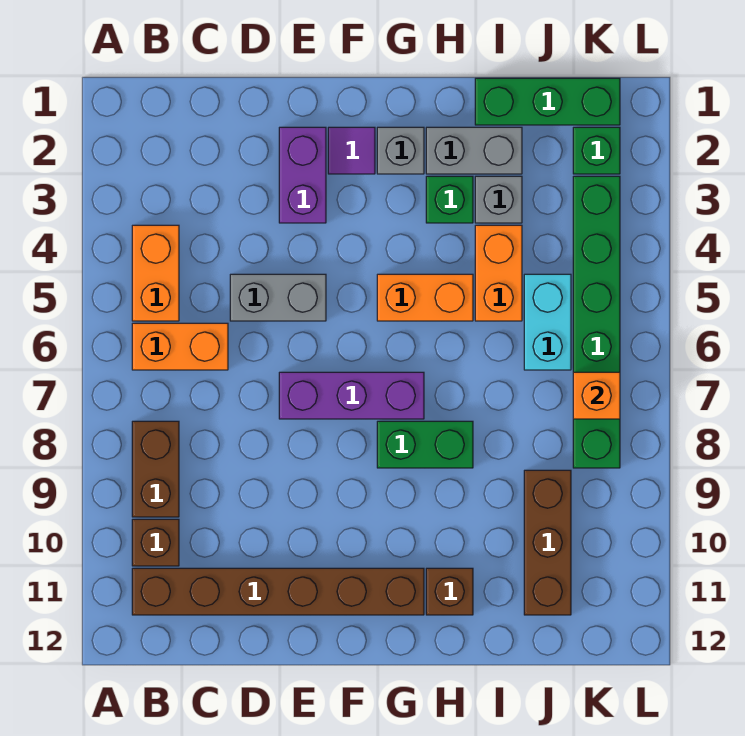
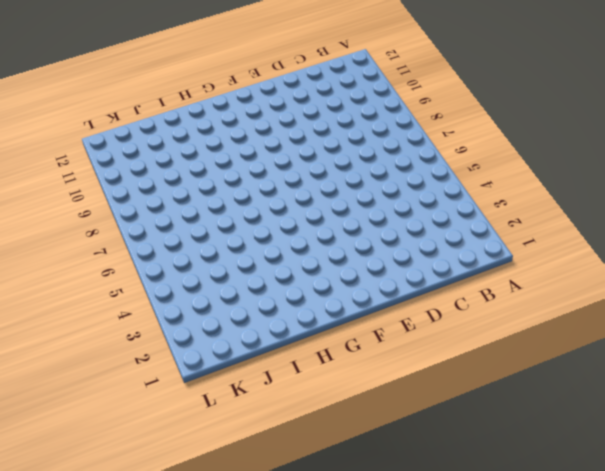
none -> orange brick B4:B5 level 1
none -> orange brick B6:C6 level 1
none -> brown brick B8:B9 level 1

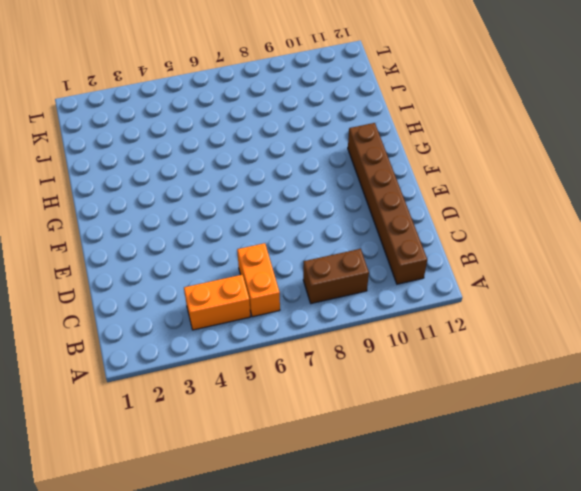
none -> brown brick B10 level 1
none -> grey brick D5:E5 level 1
none -> purple brick E2:E3 level 1

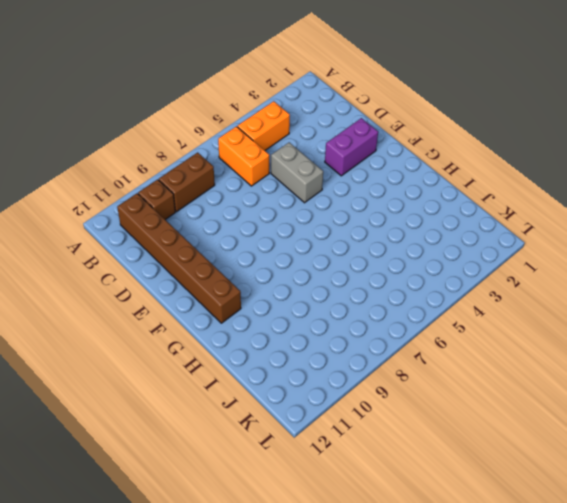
none -> purple brick E7:G7 level 1
none -> purple tile F2 level 1
none -> grey brick G2 level 1

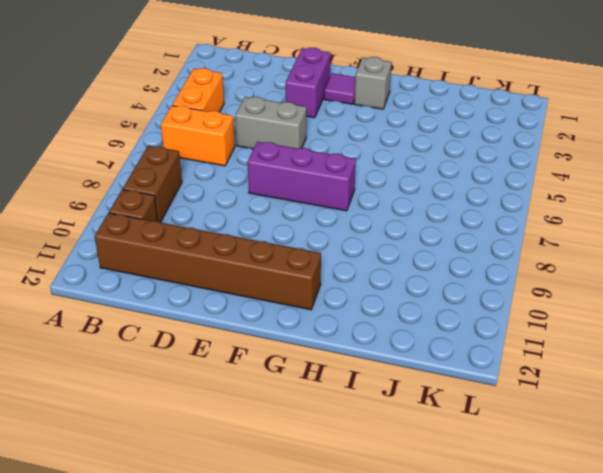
none -> orange brick G5:H5 level 1
none -> green brick G8:H8 level 1
none -> grey brick H2:I2 level 1

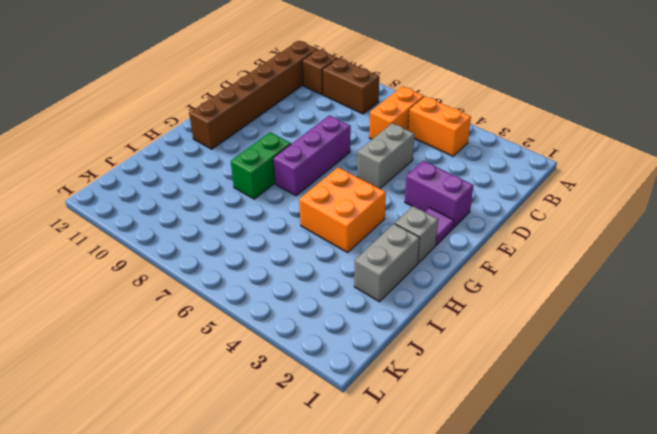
orange brick G4:H5 level 1 -> orange brick G5:H5 level 1
none -> green brick H3 level 1
none -> brown brick H11 level 1
none -> green brick I1:K1 level 1

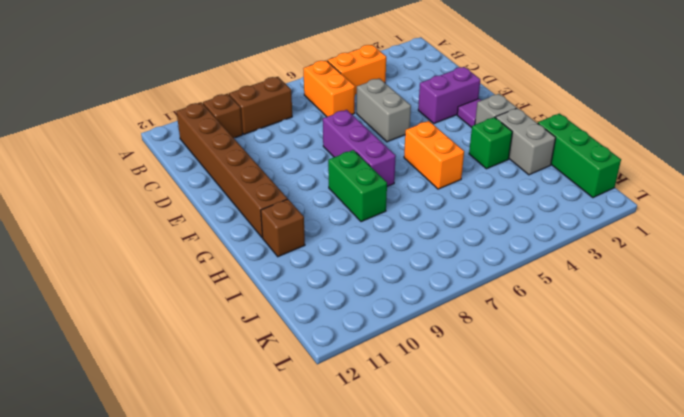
none -> grey brick I3 level 1
none -> orange brick I4:I5 level 1
none -> cyan brick J5:J6 level 1

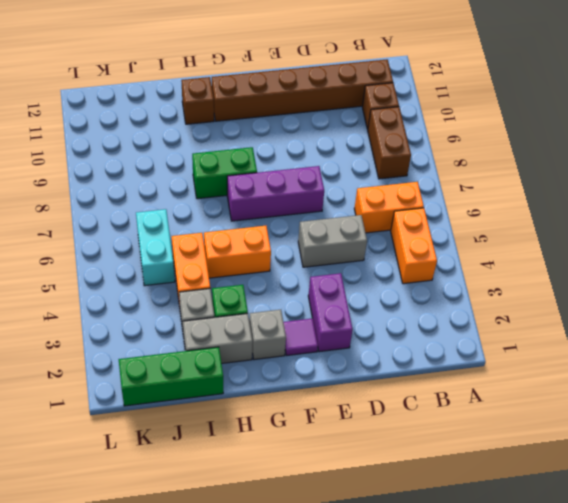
none -> brown brick J9:J11 level 1
none -> green brick K2 level 1
none -> green brick K3:K8 level 1

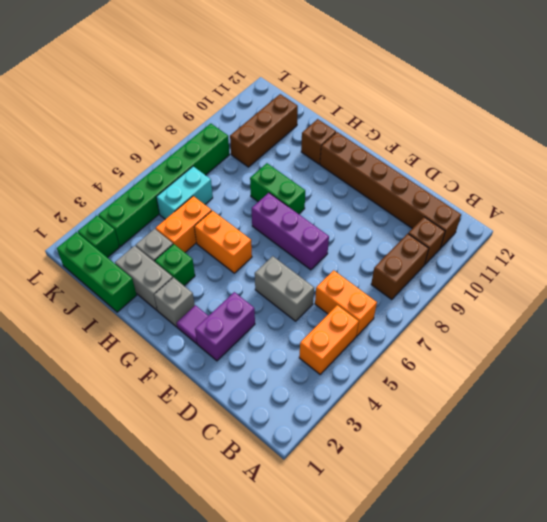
none -> orange brick K7 level 2

